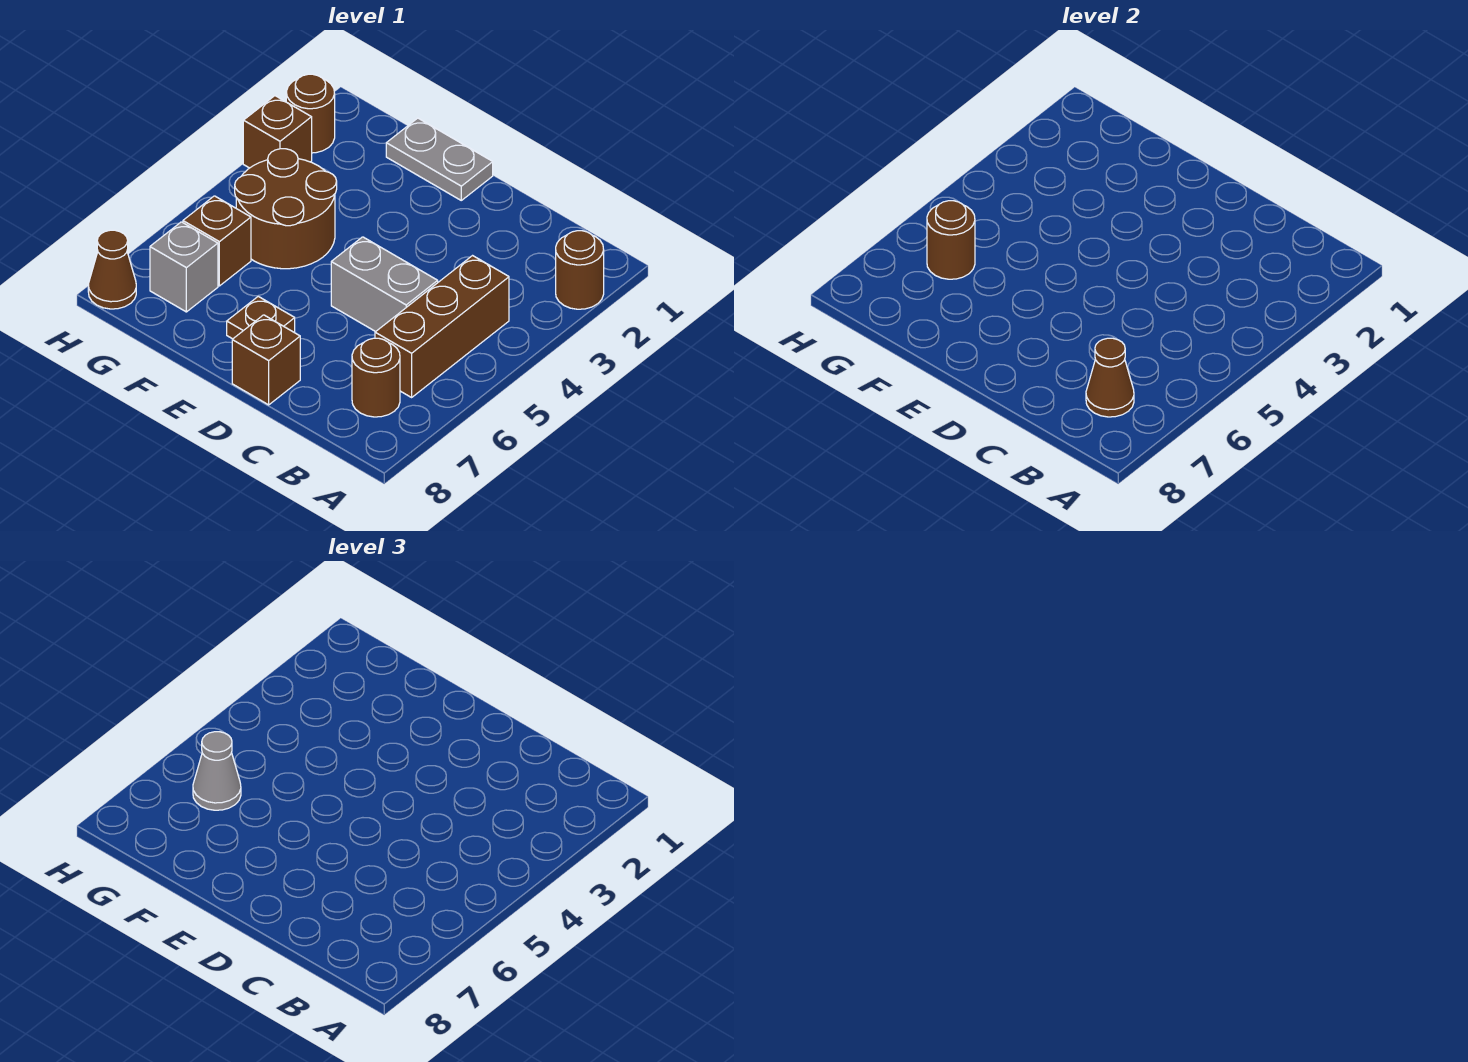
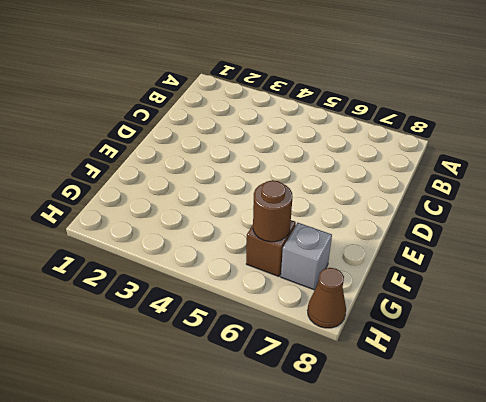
none -> brown round brick A2 level 1
none -> brown brick B4:B6 level 1
none -> brown round brick B7 level 1

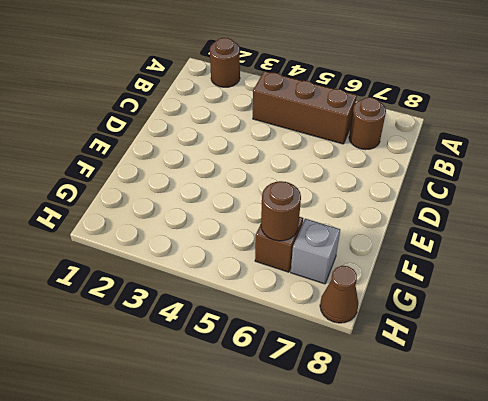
none -> grey brick C5:D5 level 1
none -> brown brick D8 level 1
none -> grey plate E1:F1 level 1

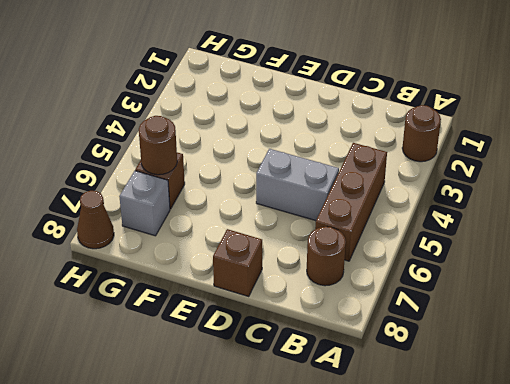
none -> grey plate E1:F1 level 1
none -> brown plate E7 level 1
none -> brown round brick F4:G5 level 1

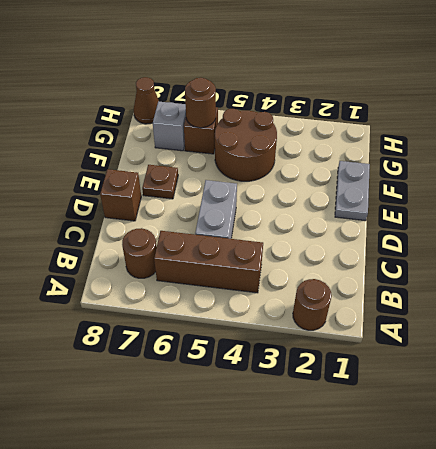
none -> brown round brick H2 level 1
none -> brown brick H3 level 1
none -> brown cone B7 level 2

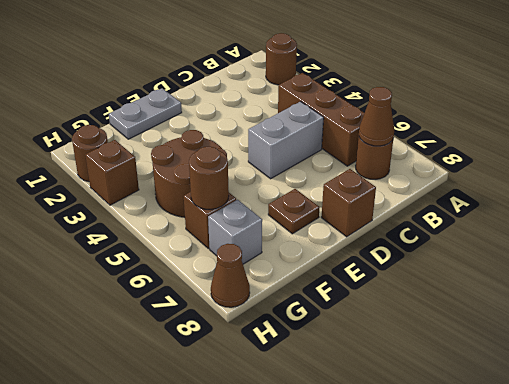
none -> grey cone G6 level 3

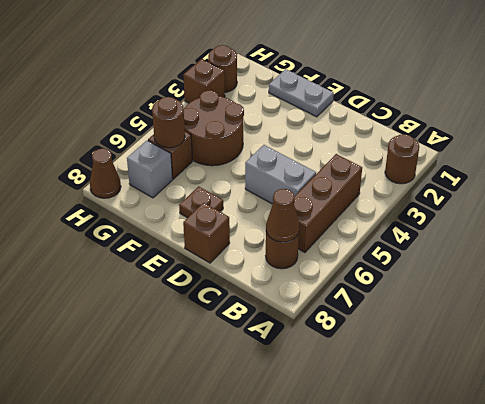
none -> grey cone G6 level 3

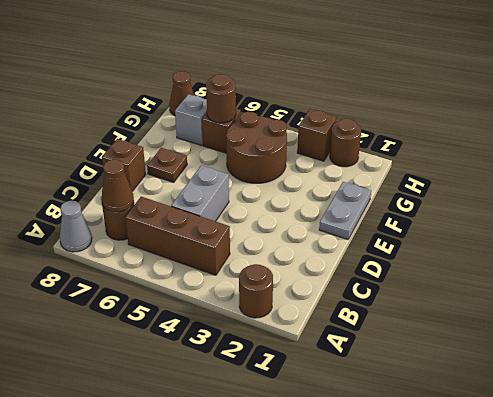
grey cone A8 level 1 -> grey cone G6 level 3

